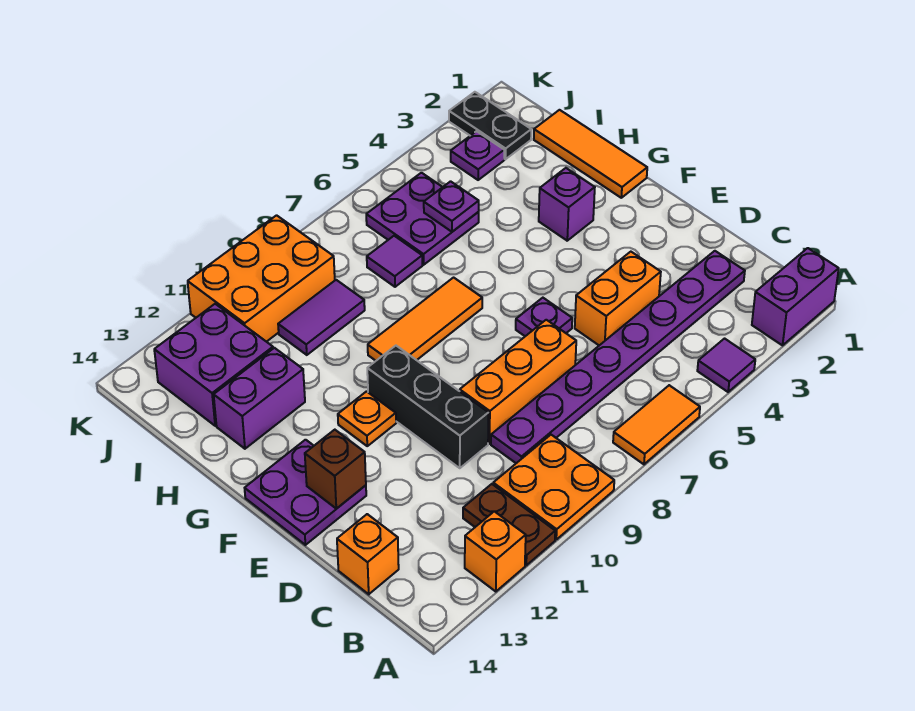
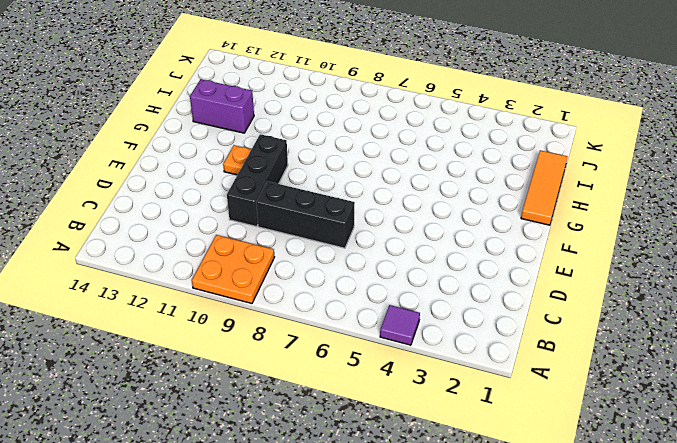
black brick D7:D9 level 1 -> orange brick D7:D9 level 1
none -> purple brick A1:A2 level 1
none -> orange tile A6:A7 level 1
none -> brown plate A11:B11 level 1

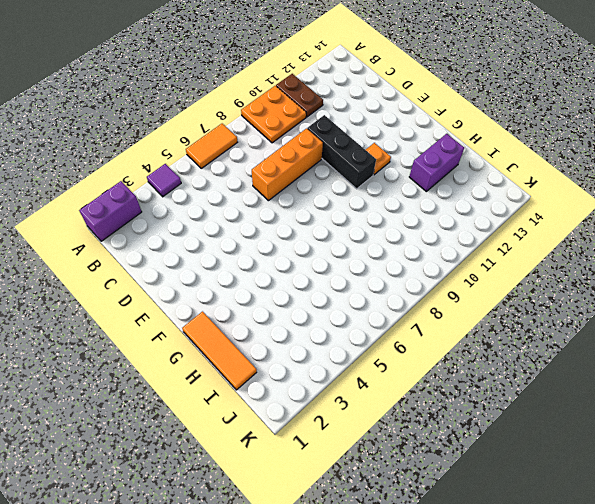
none -> orange brick A12 level 1
none -> purple plate C2:C9 level 1
none -> orange brick C14 level 1

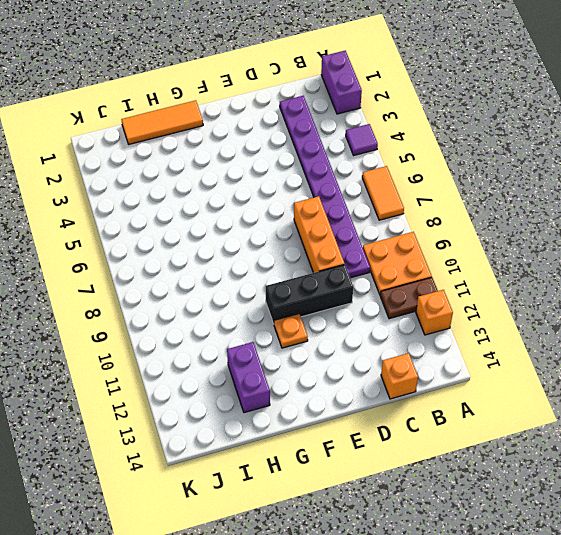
none -> orange brick D4:D5 level 1
none -> purple plate E6 level 1
none -> purple plate E13:F14 level 1

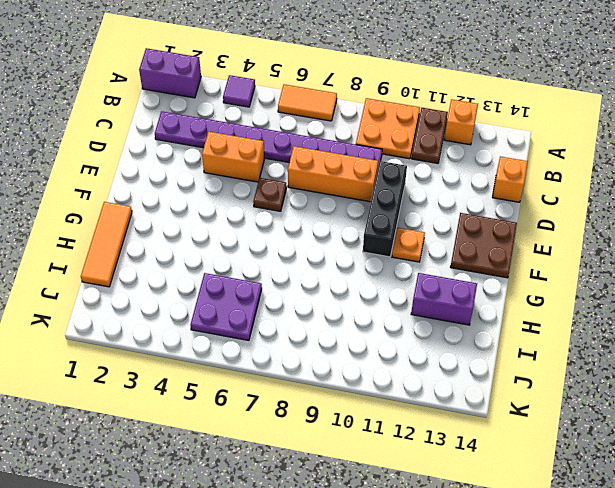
brown plate E6 level 1 -> purple plate E6 level 1
brown plate E13:F14 level 1 -> purple plate E13:F14 level 1
none -> purple brick G3 level 1
none -> orange tile G7:G9 level 1
none -> purple tile I7 level 1

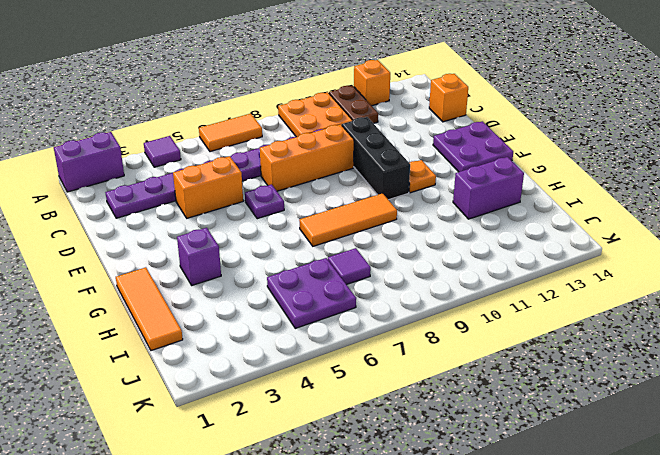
none -> purple tile I9:I10 level 1
none -> purple brick I12:J13 level 1
none -> black plate J2:K2 level 1

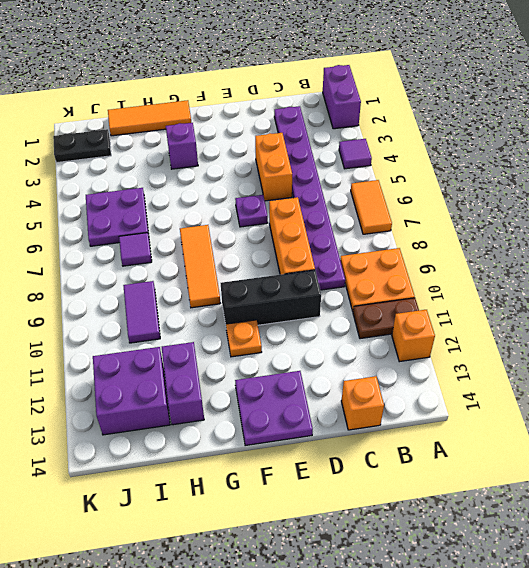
none -> purple plate J3 level 1
none -> orange brick J9:K11 level 1
none -> brown brick E13 level 2

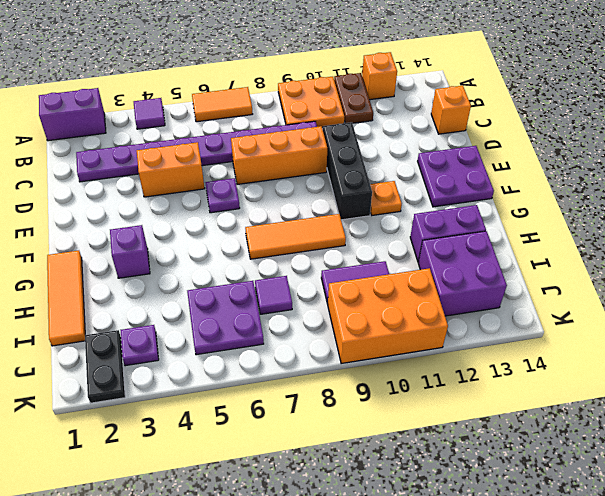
none -> brown brick E13 level 2
none -> purple plate I5 level 2

